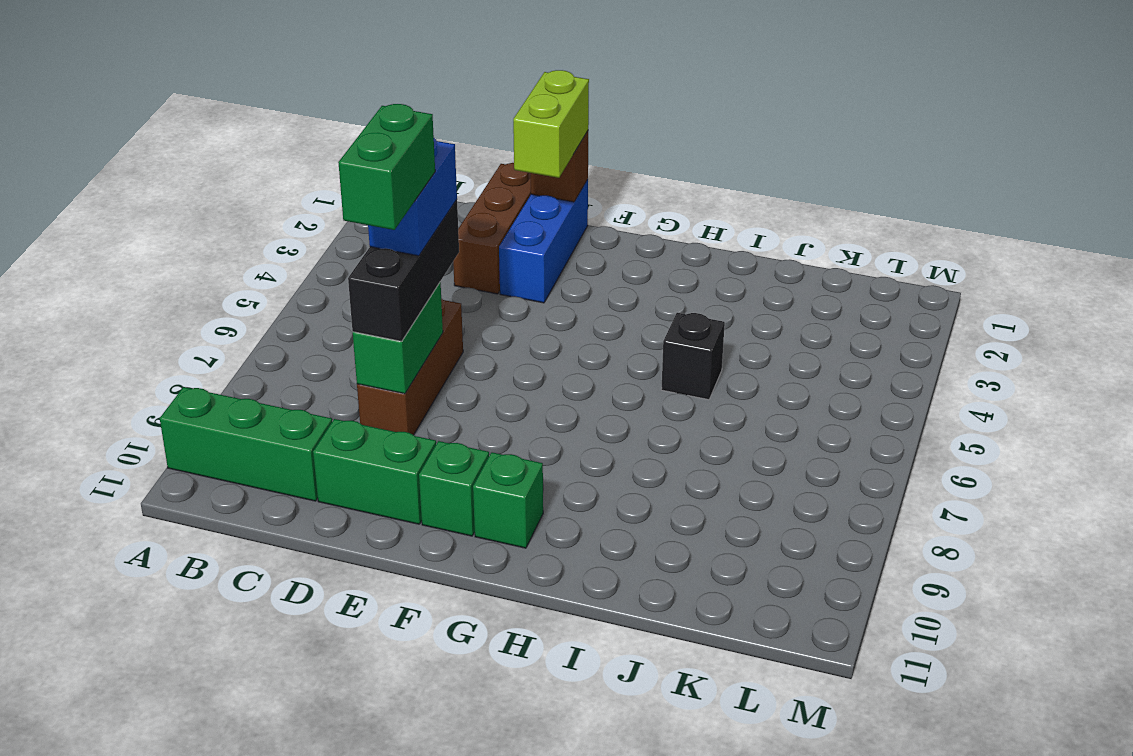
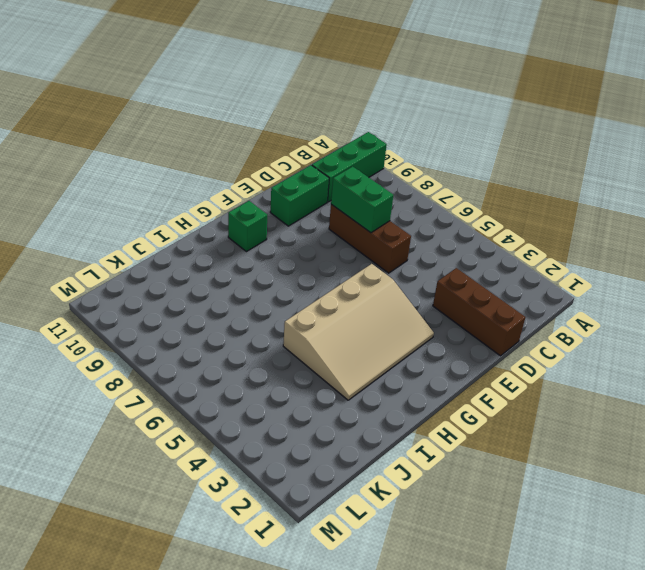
tan slope F3:I5 level 1 top 5 -> black brick I5 level 1
none -> blue brick E1:E3 level 1
none -> green brick F10 level 1
none -> brown brick E1 level 2

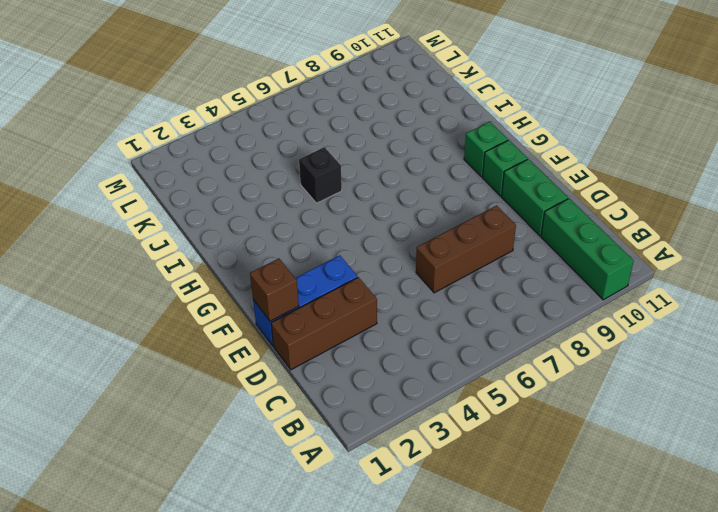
none -> green brick D7:D8 level 2
none -> black brick D6:D8 level 3
none -> lime brick E1:E2 level 3

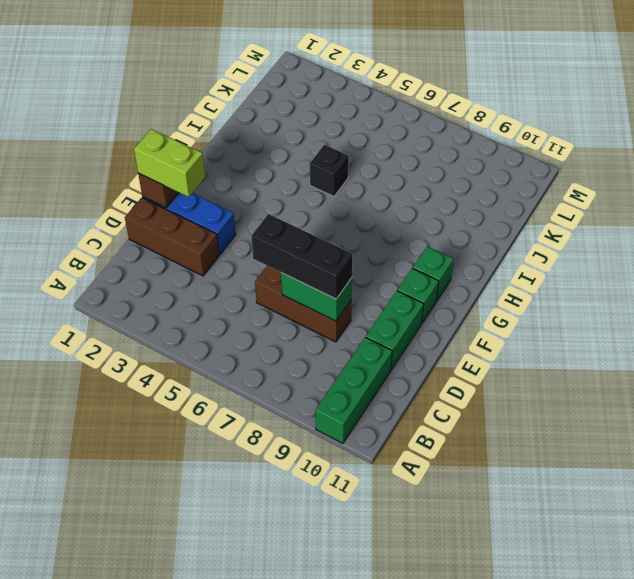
none -> blue brick D6:D7 level 4
none -> green brick D7:D8 level 5

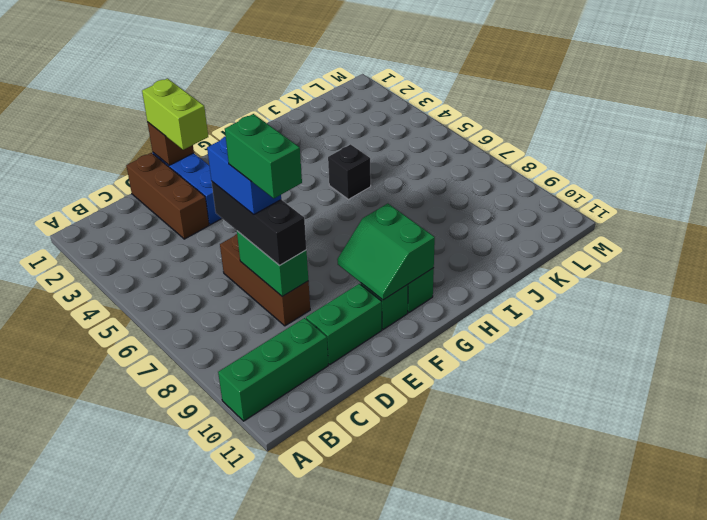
green slope F9:G10 level 2 top G -> none

